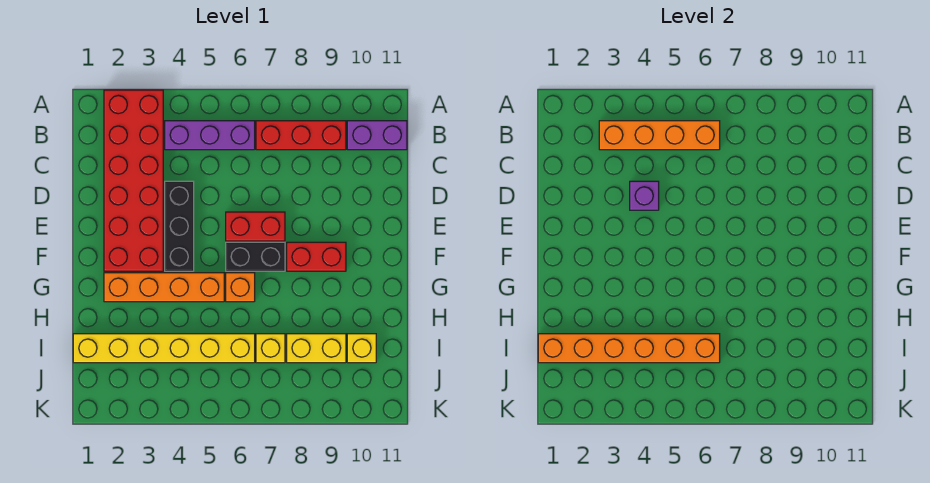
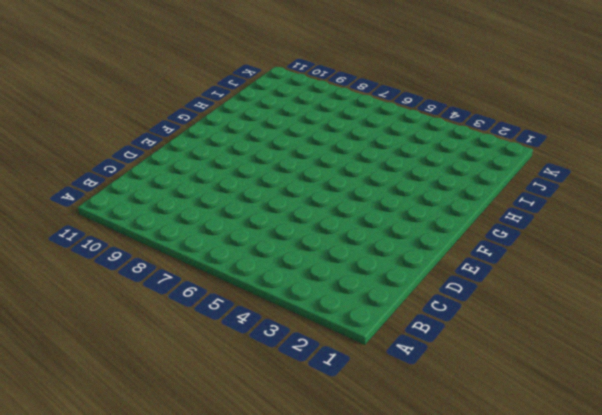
none -> red brick A2:F3 level 1
none -> purple brick B4:B6 level 1
none -> red brick B7:B9 level 1

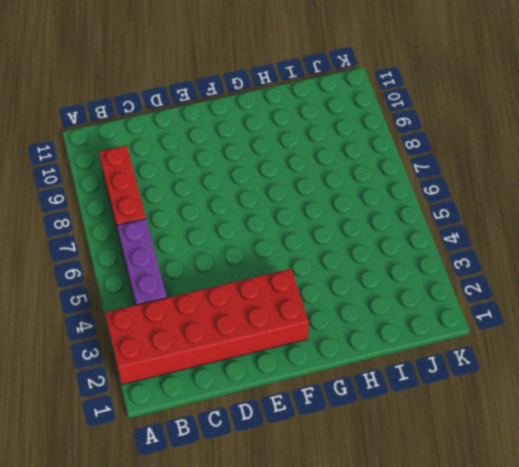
none -> purple brick B10:B11 level 1
none -> black brick D4:F4 level 1
none -> red brick E6:E7 level 1

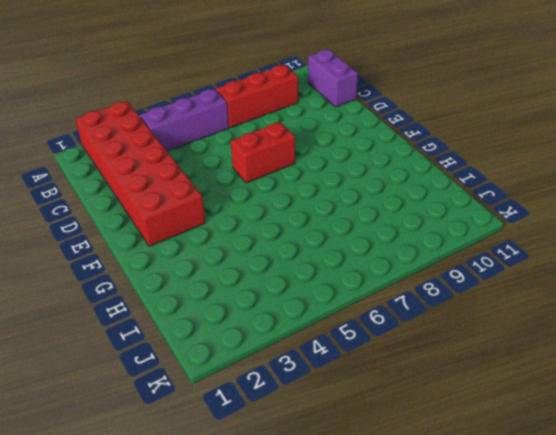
purple brick B11:C11 level 1 -> purple brick B10:B11 level 1
none -> black brick D4:F4 level 1
none -> black brick F6:F7 level 1
none -> red brick F8:F9 level 1

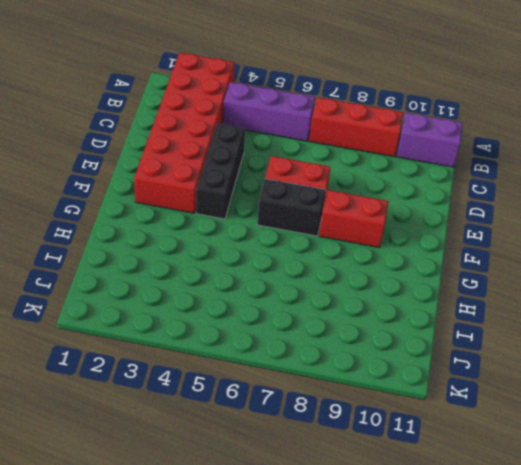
none -> orange brick G2:G5 level 1
none -> orange brick G6 level 1
none -> yellow brick I1:I6 level 1

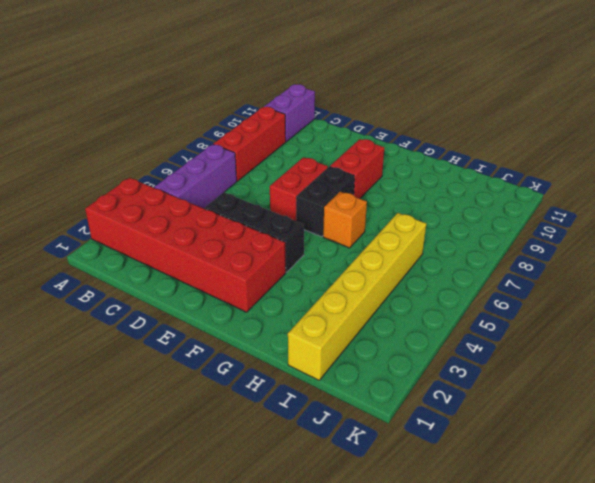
none -> orange brick G2:G5 level 1
none -> yellow brick I7 level 1
none -> yellow brick I8:I9 level 1

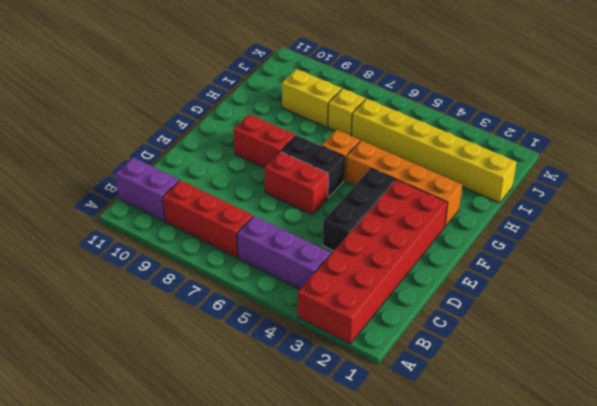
none -> yellow brick I10 level 1
none -> orange brick B3:B6 level 2
none -> purple brick D4 level 2

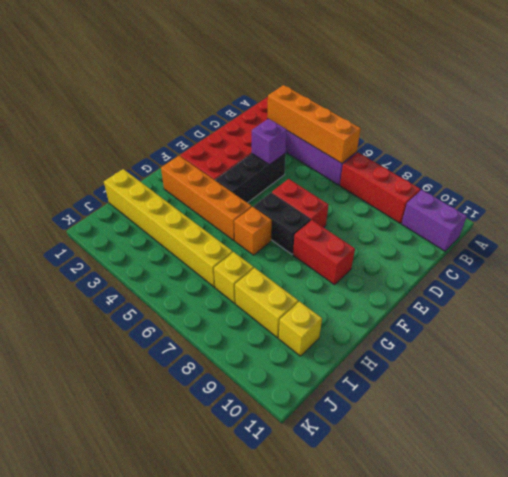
none -> orange brick I1:I6 level 2

